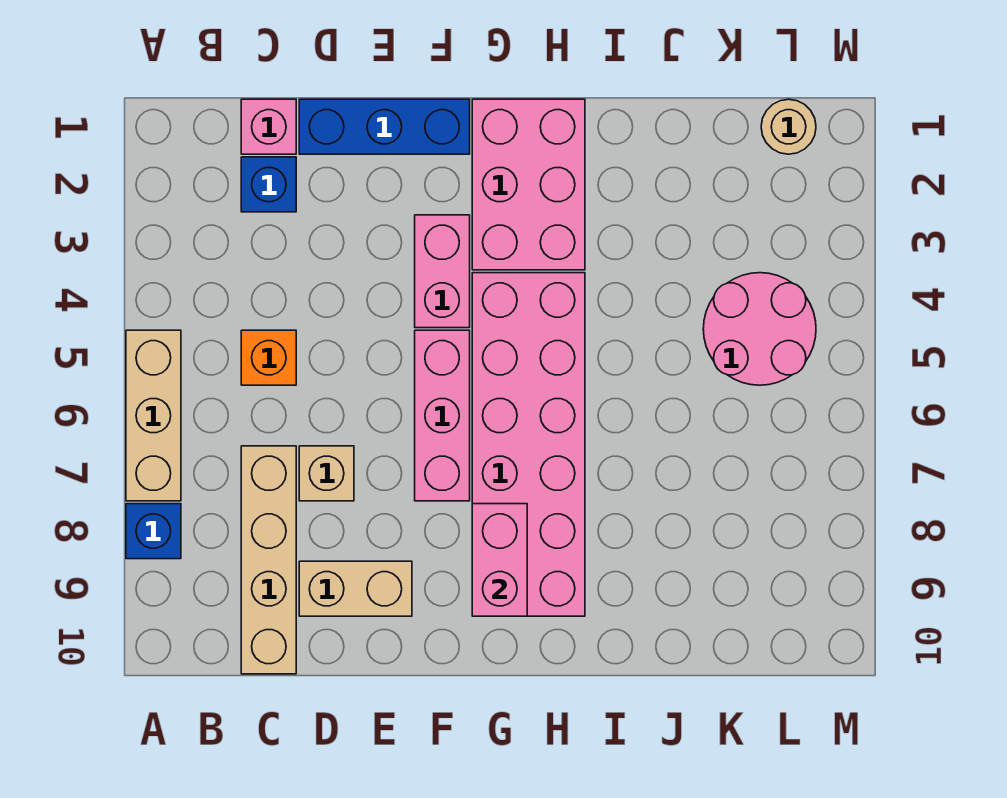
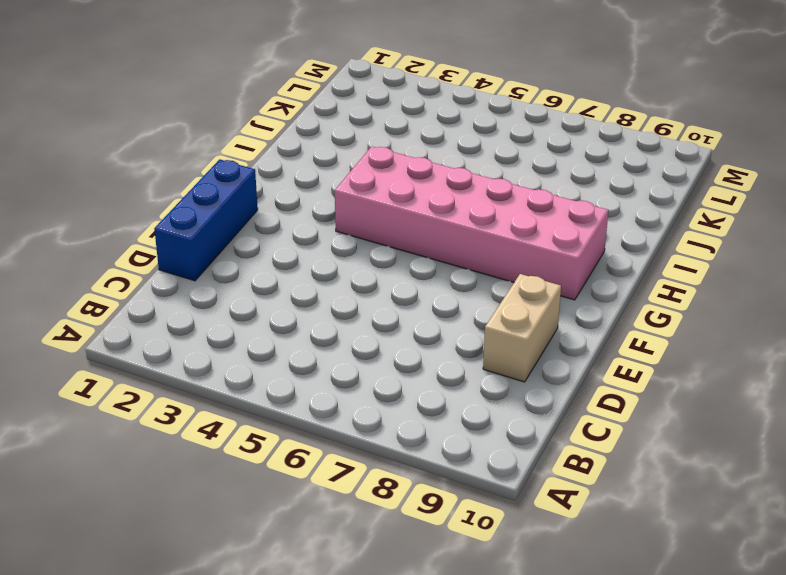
none -> tan brick A5:A7 level 1
none -> blue brick A8 level 1
none -> pink brick C1 level 1

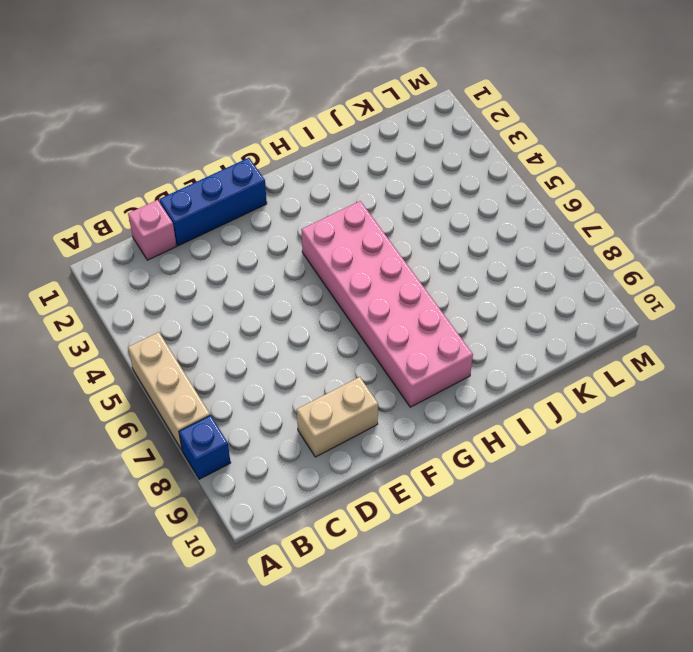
none -> blue brick C2 level 1
none -> orange brick C5 level 1
none -> tan brick C7:C10 level 1

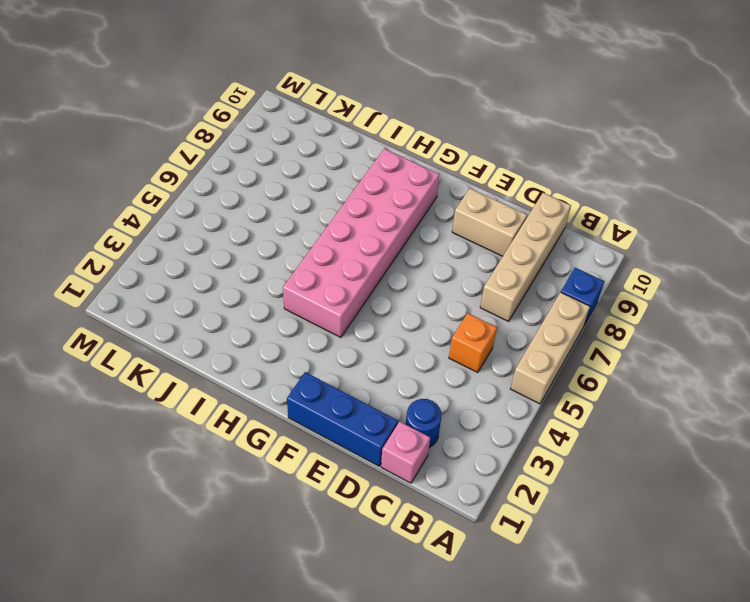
blue round brick C2 level 1 -> blue brick C2 level 1
none -> tan brick D7 level 1
none -> pink brick F3:F4 level 1
none -> pink brick F5:F7 level 1

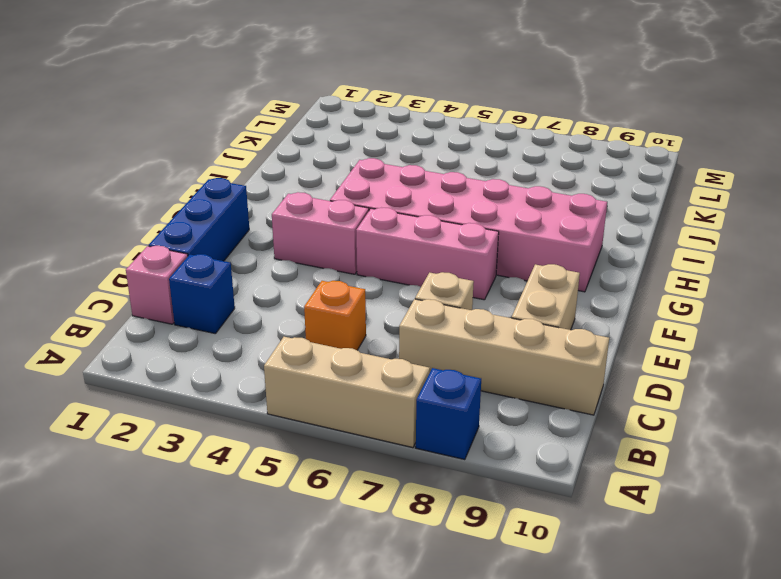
none -> pink brick G1:H3 level 1
none -> pink round brick K4:L5 level 1
none -> tan round brick L1 level 1

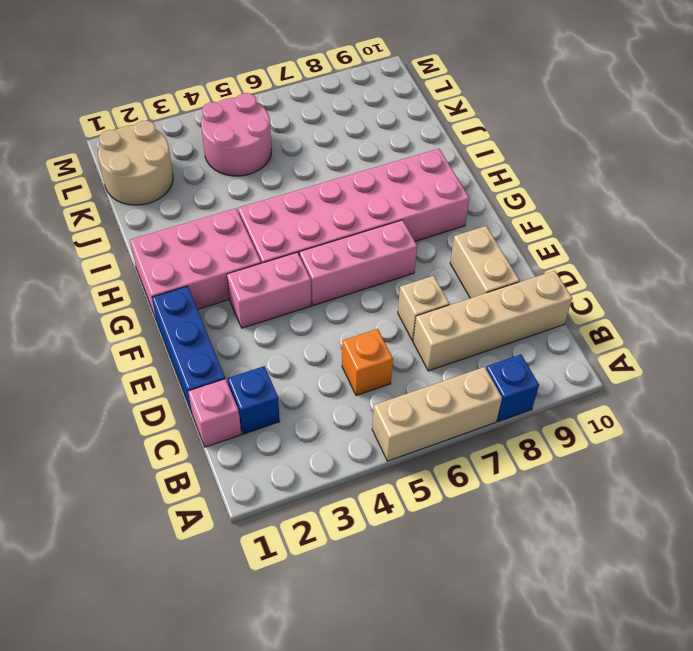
tan round brick K1:L2 level 1 -> tan round brick L1 level 1
none -> pink brick G8:G9 level 2

